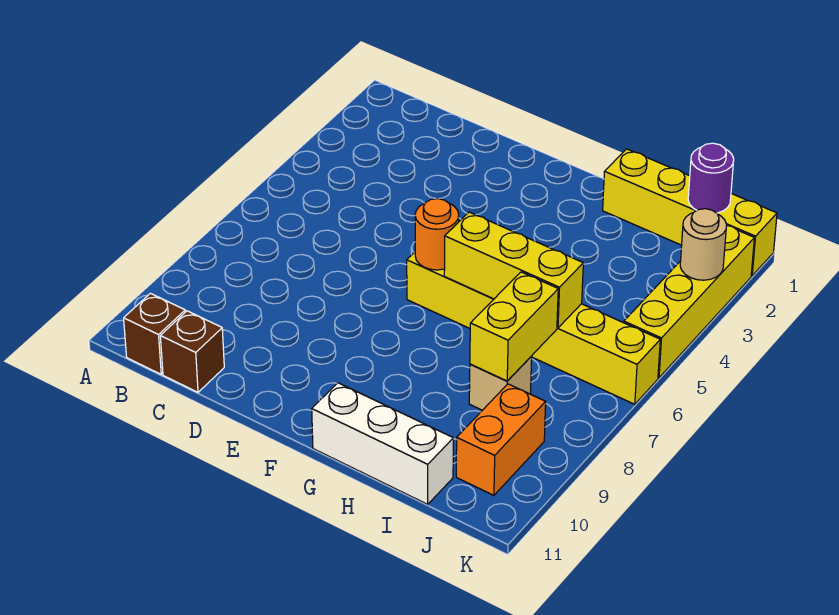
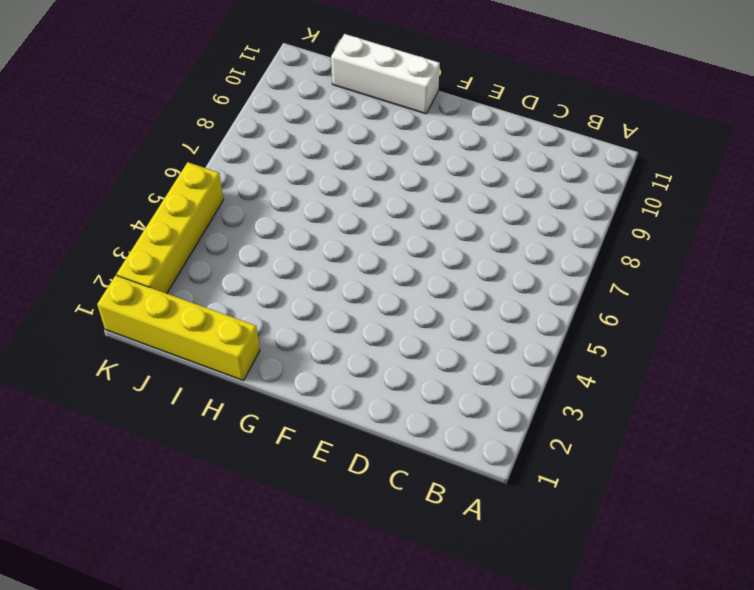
none -> brown brick B11 level 1
none -> brown brick C11 level 1
none -> yellow brick F6:K6 level 1

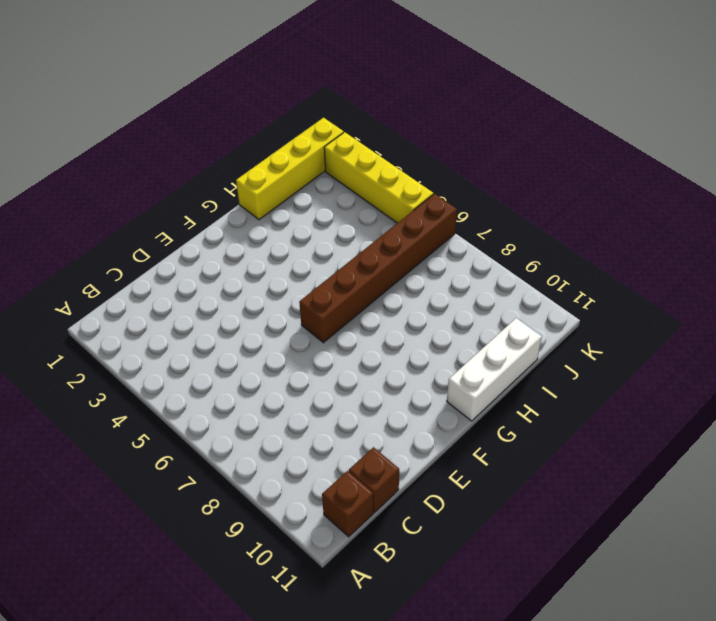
brown brick F6:K6 level 1 -> yellow brick F6:K6 level 1
none -> tan brick I8 level 1
none -> orange brick J9:J10 level 1
none -> orange round brick F6 level 2

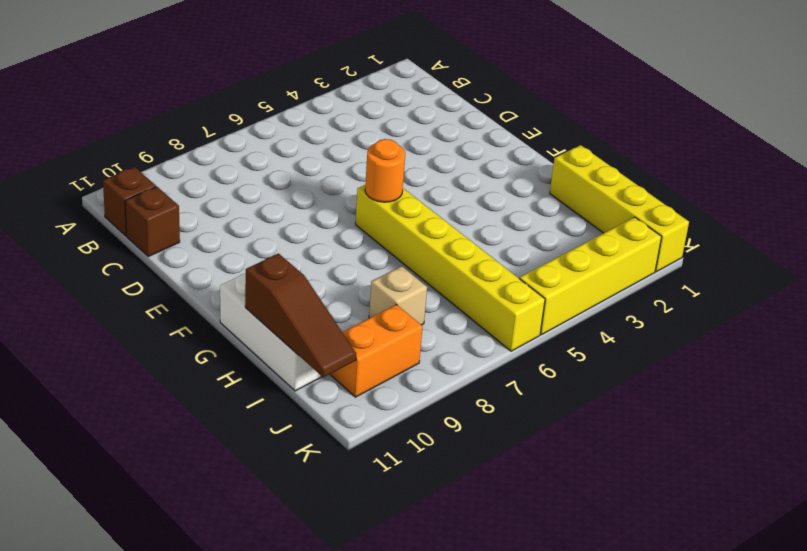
brown slope H11:J11 level 2 top H -> none
none -> yellow brick G6:I6 level 2
none -> yellow brick I7:I8 level 2
none -> purple round brick J1 level 2

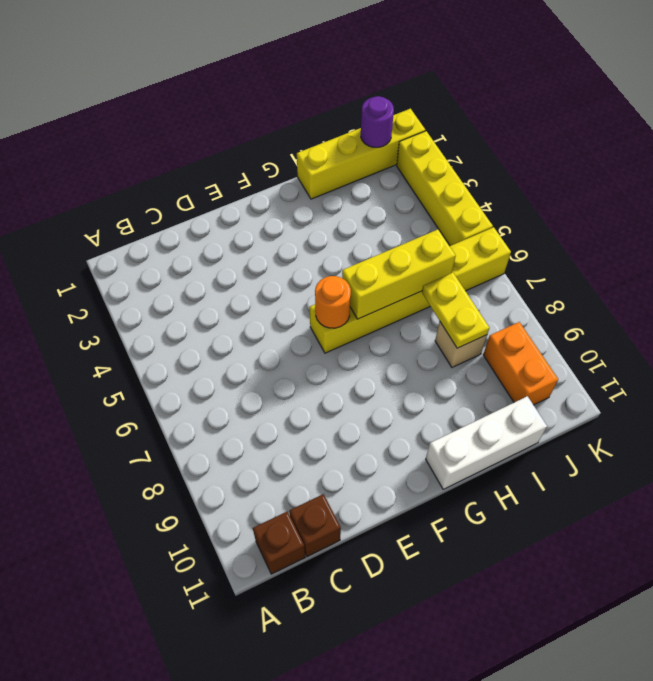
yellow plate I7:I8 level 2 -> yellow brick I7:I8 level 2
none -> tan round brick K3 level 2

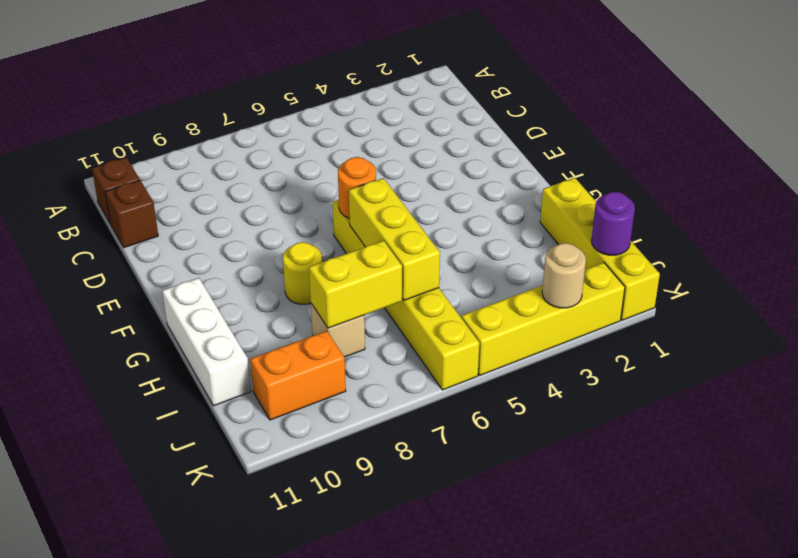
yellow round brick G8 level 1 -> none

